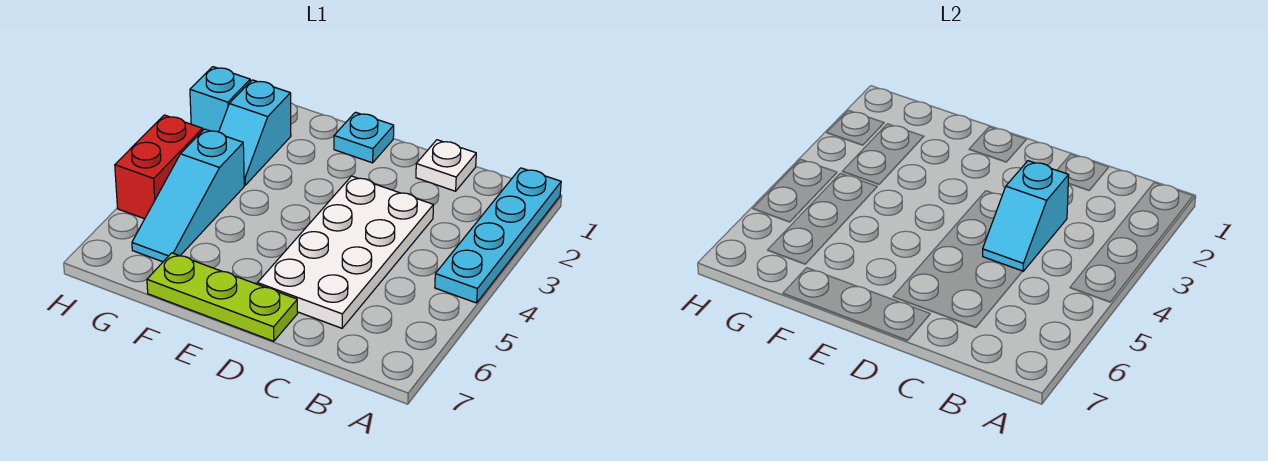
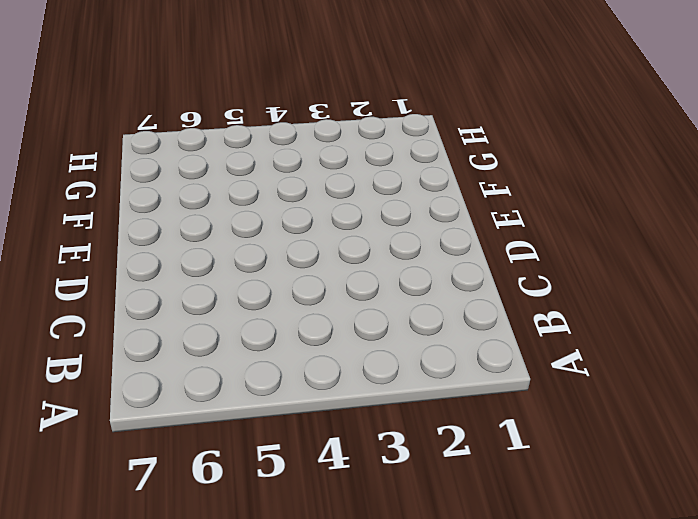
none -> cyan plate A1:A4 level 1
none -> white plate C1 level 1

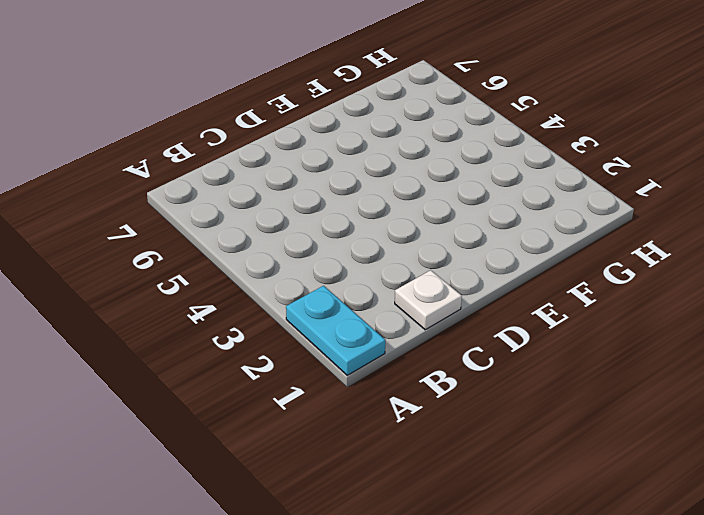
cyan plate A1:A2 level 1 -> cyan plate A1:A4 level 1
none -> white plate C3:D6 level 1
none -> lime plate D7:F7 level 1

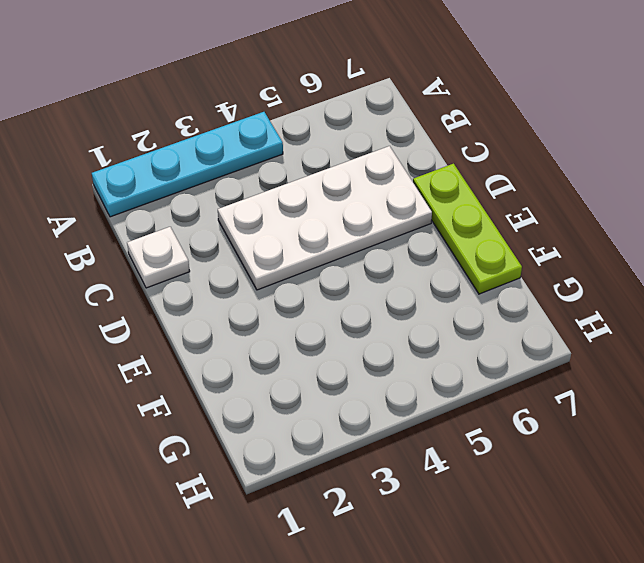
none -> cyan plate E1 level 1
none -> cyan slope G2:G3 level 1 top 2

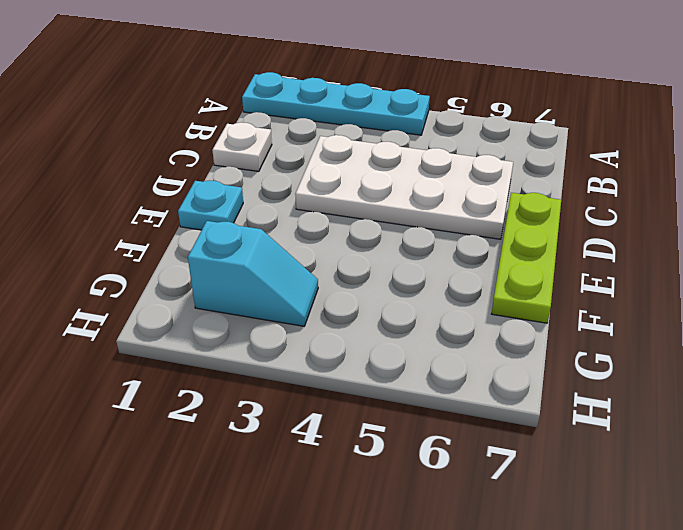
none -> cyan slope G4:G6 level 1 top 4
none -> cyan brick H2 level 1

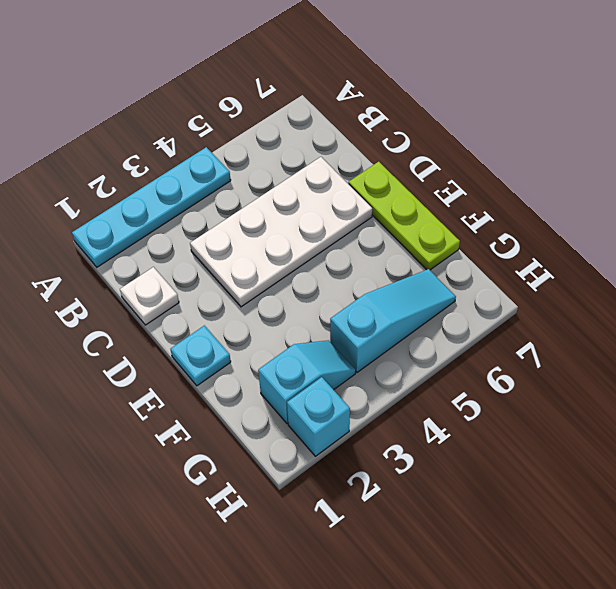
none -> red brick H4:H5 level 1
none -> cyan slope C3:C4 level 2 top 3

